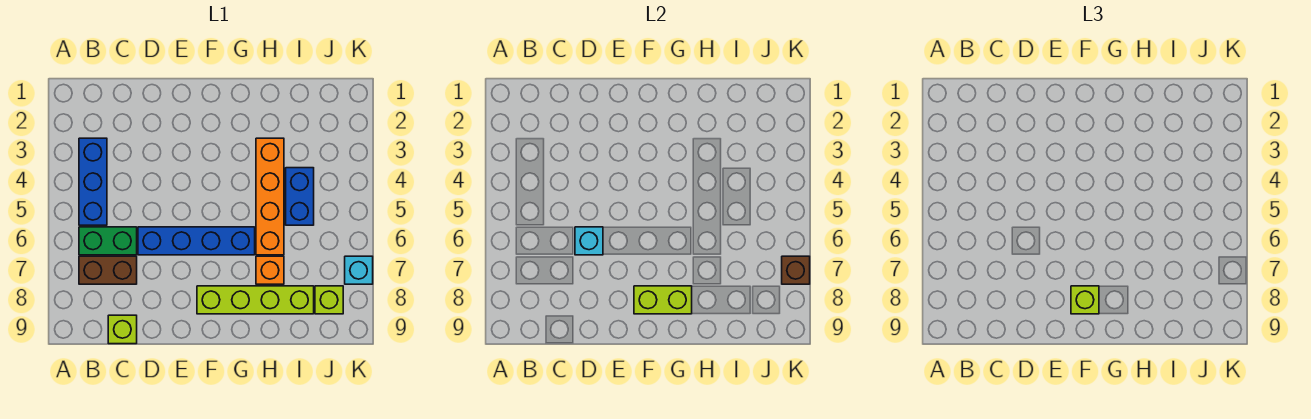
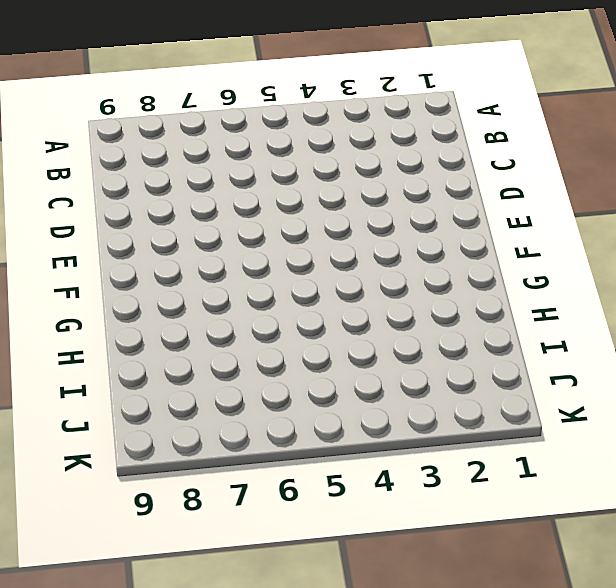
none -> blue brick B3:B5 level 1
none -> green brick B6:C6 level 1
none -> brown brick B7:C7 level 1

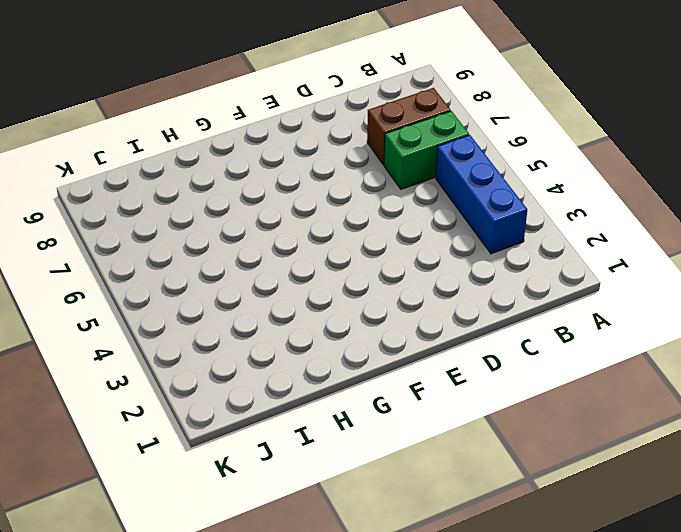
none -> lime brick C9 level 1
none -> blue brick D6:G6 level 1
none -> lime brick F8:I8 level 1

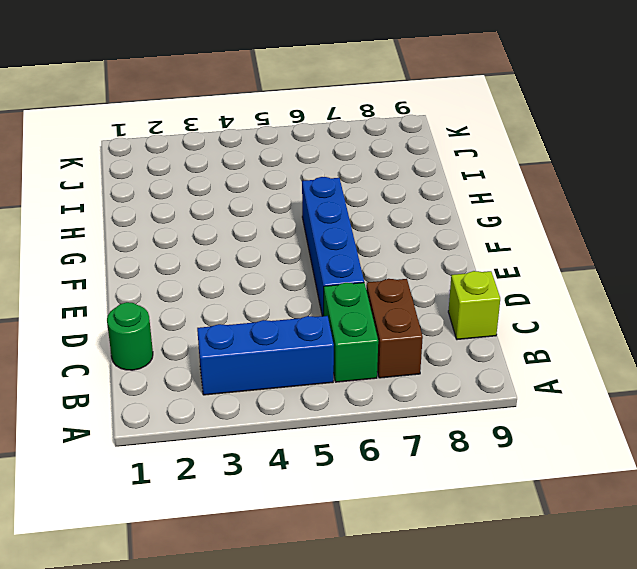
green round brick C1 level 1 -> none
none -> lime brick F8:I8 level 1
none -> orange brick H3:H6 level 1
none -> orange brick H7 level 1

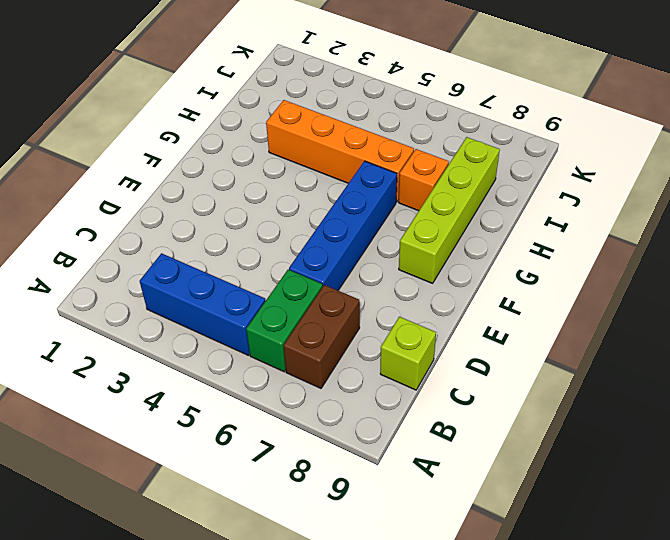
none -> blue brick I4:I5 level 1
none -> lime brick J8 level 1
none -> cyan brick K7 level 1

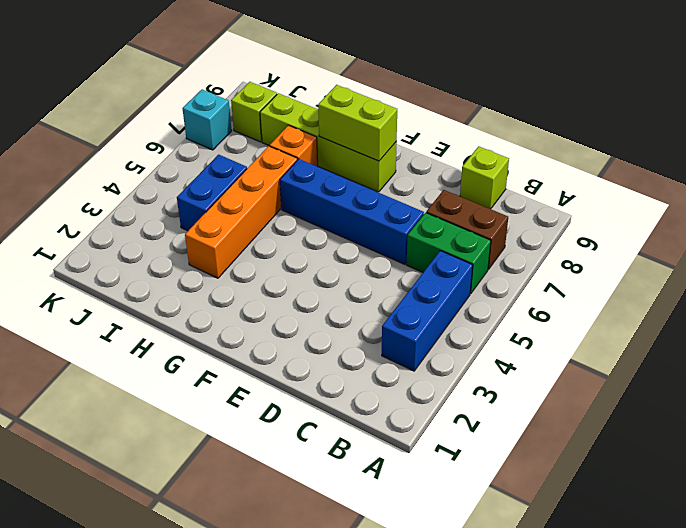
none -> cyan brick D6 level 2
none -> brown brick K7 level 2
none -> lime brick F8 level 3

